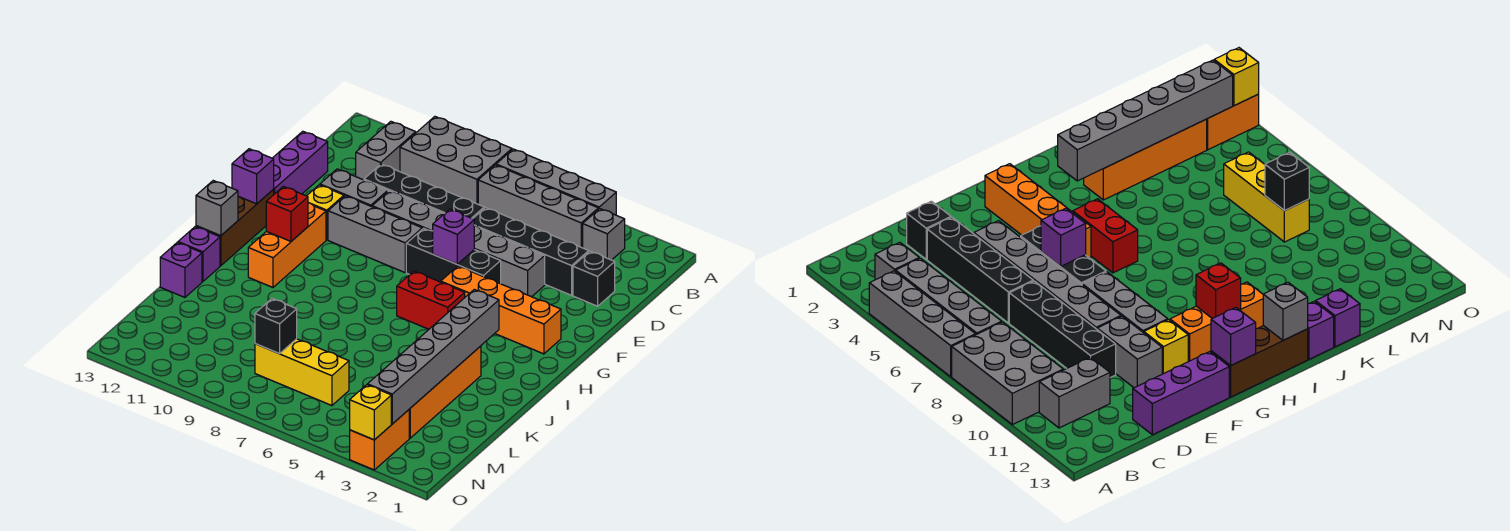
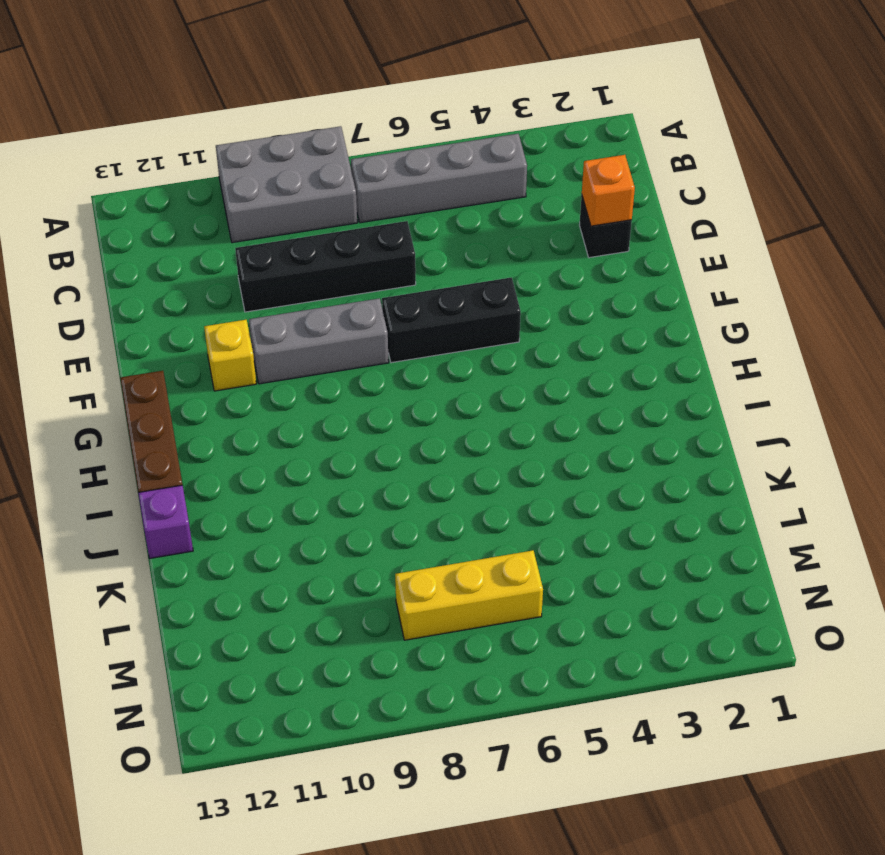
orange brick D2 level 2 -> none
none -> grey brick A4:A7 level 1
none -> grey brick B3 level 1
none -> grey brick B11:C11 level 1
none -> black brick D3:D6 level 1

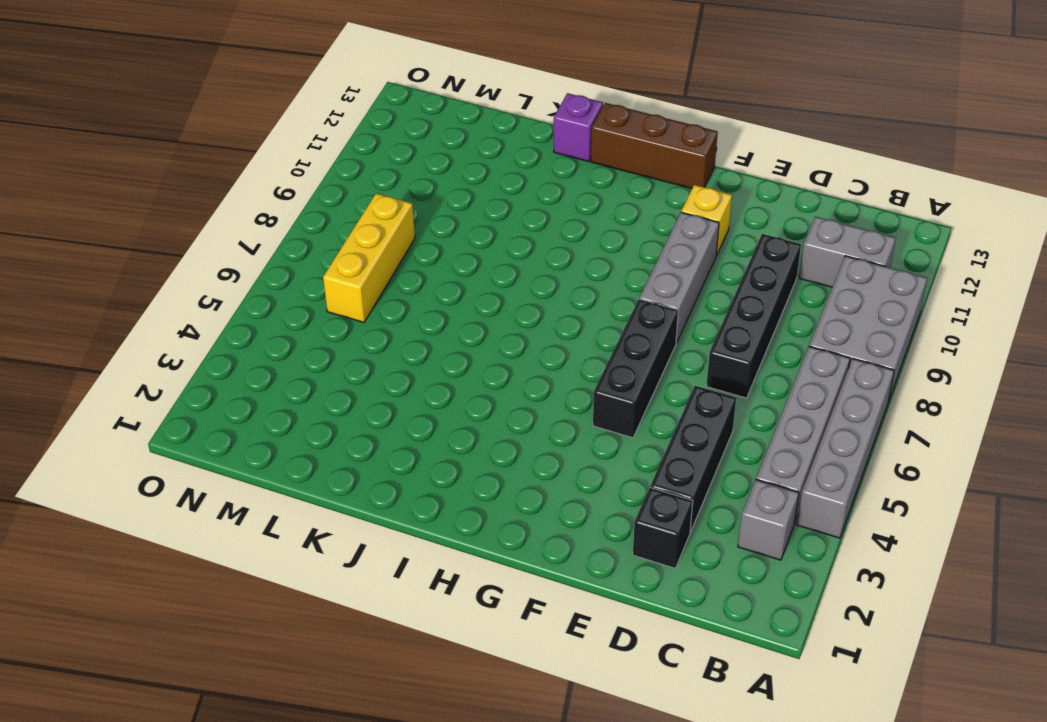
black brick D3:D5 level 1 -> black brick D3:D6 level 1
none -> purple brick D13:F13 level 1
none -> grey brick E4:E9 level 1
none -> grey brick E10:E11 level 1
none -> orange brick G2:G5 level 1

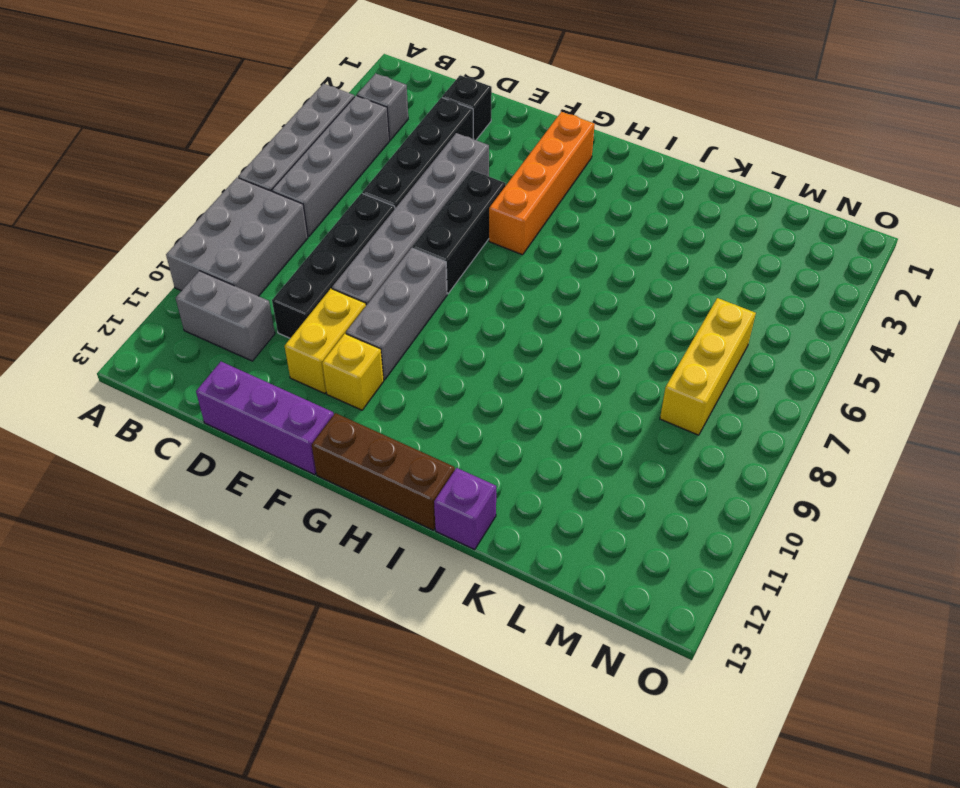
yellow brick E10:E11 level 1 -> grey brick E10:E11 level 1
none -> orange brick G11:I11 level 1
none -> red brick H5:H6 level 1
none -> orange brick J3:M3 level 1
none -> purple brick K13 level 1

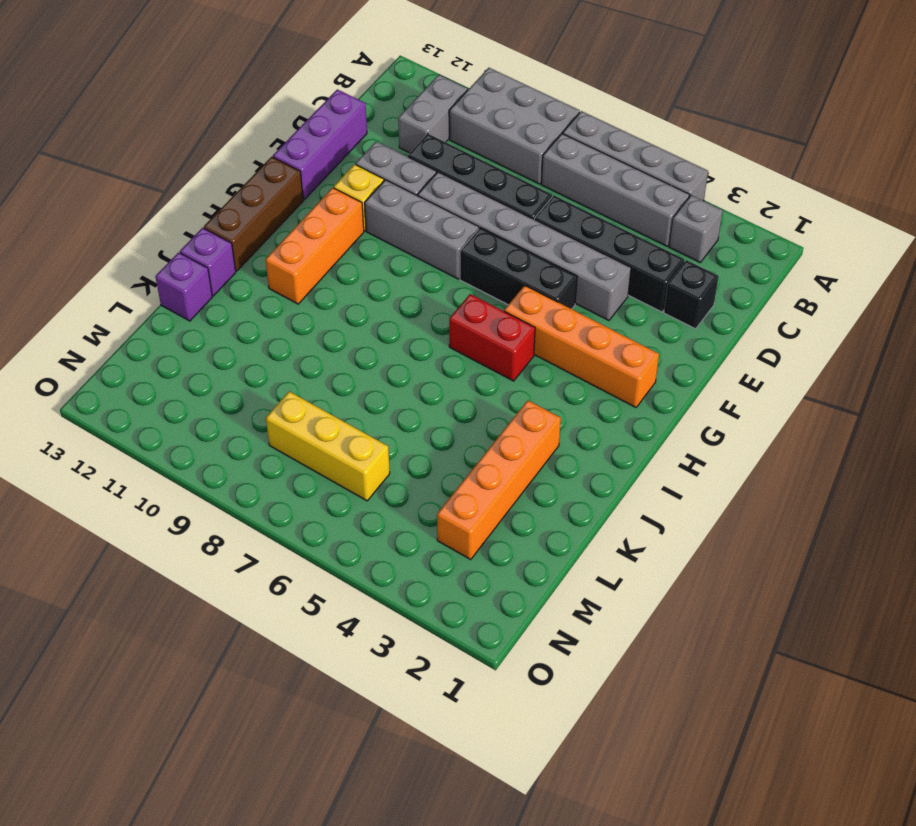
none -> orange brick N3:O3 level 1
none -> purple brick F6 level 2
none -> purple brick G13 level 2
none -> red brick H11 level 2

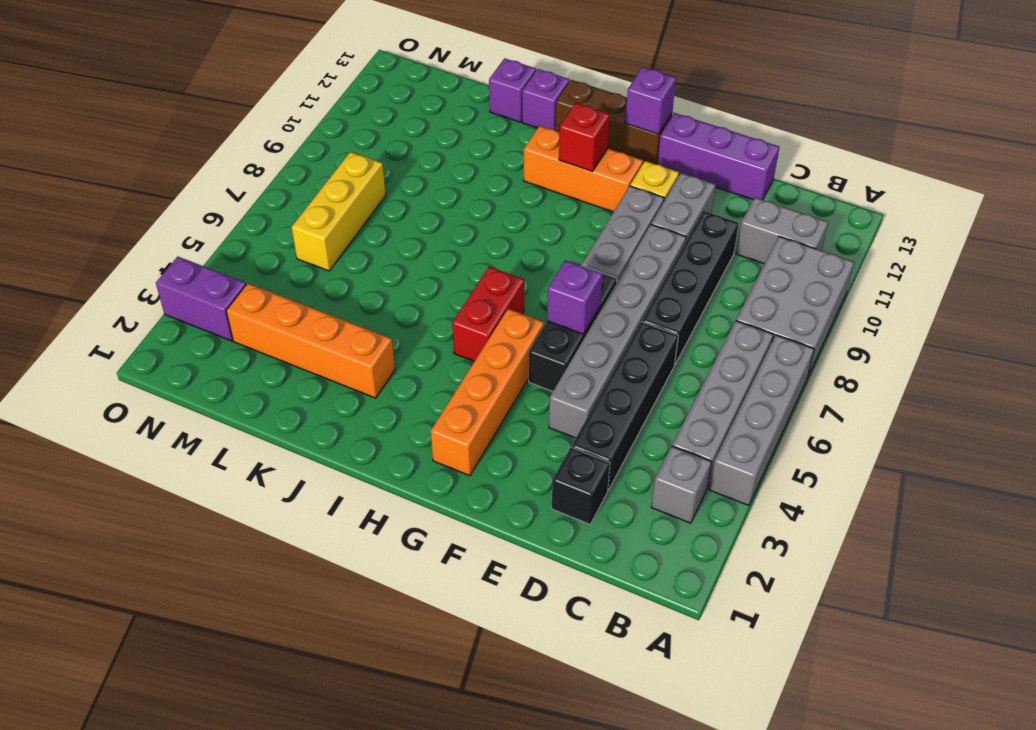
purple brick N3:O3 level 1 -> orange brick N3:O3 level 1
none -> grey brick I3:N3 level 2
none -> grey brick I13 level 2
none -> black brick M8 level 2
none -> yellow brick O3 level 2

